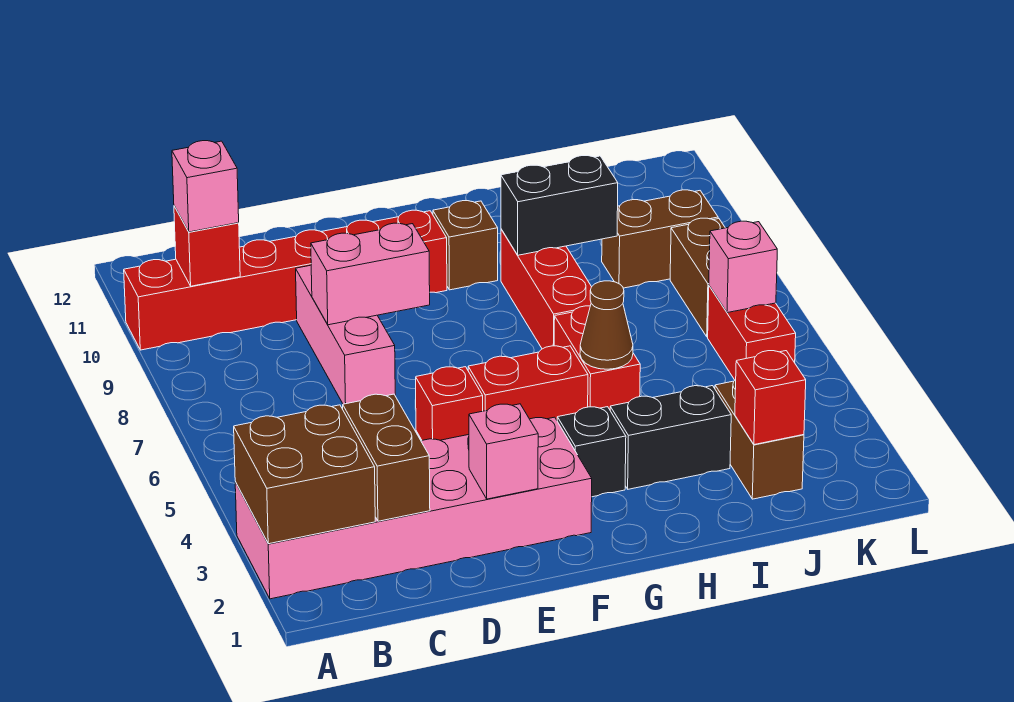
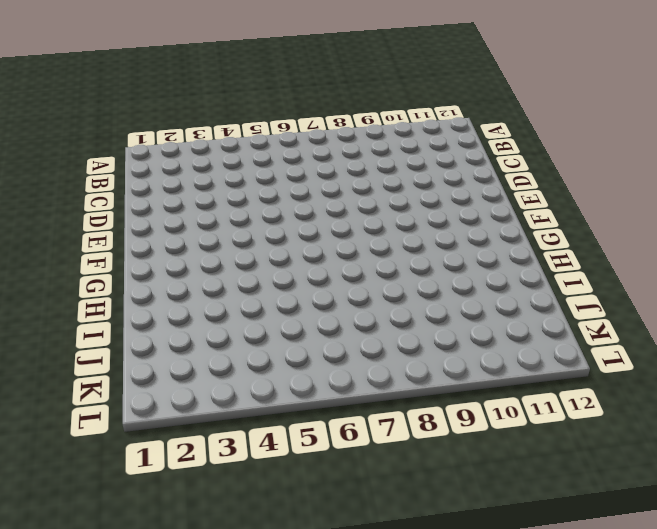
none -> pink brick A2:F3 level 1
none -> red brick A10:F10 level 1
none -> pink brick D7:D9 level 1

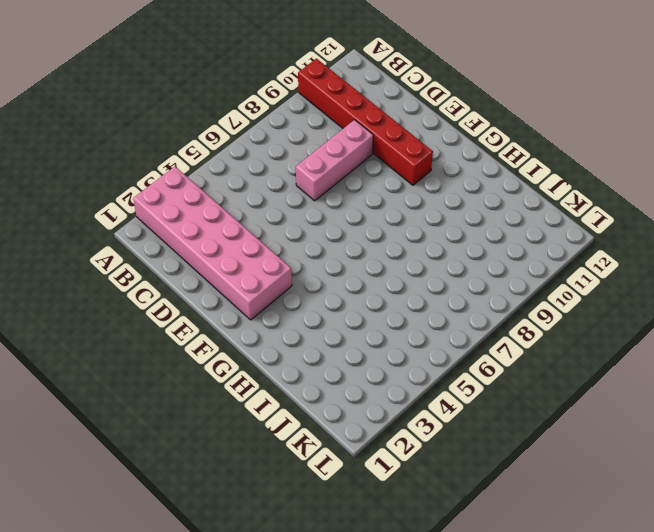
none -> red brick E5 level 1
none -> red brick F5:G5 level 1
none -> black brick G3 level 1

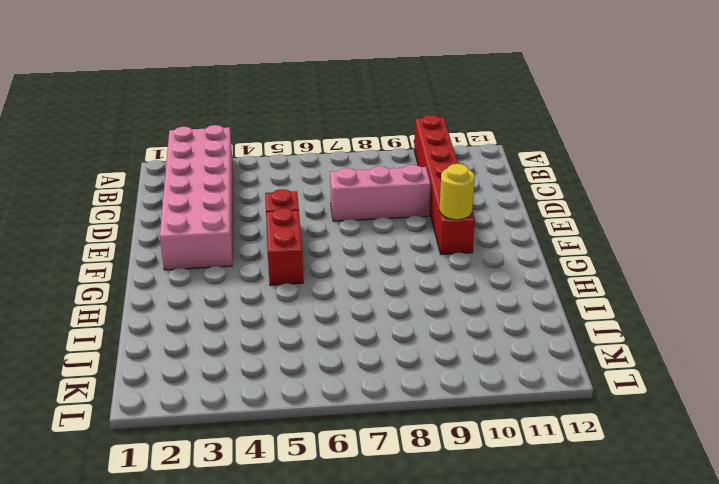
yellow round brick F10 level 2 -> none
none -> black brick G3 level 1
none -> brown brick G10 level 1
none -> black brick H3:I3 level 1

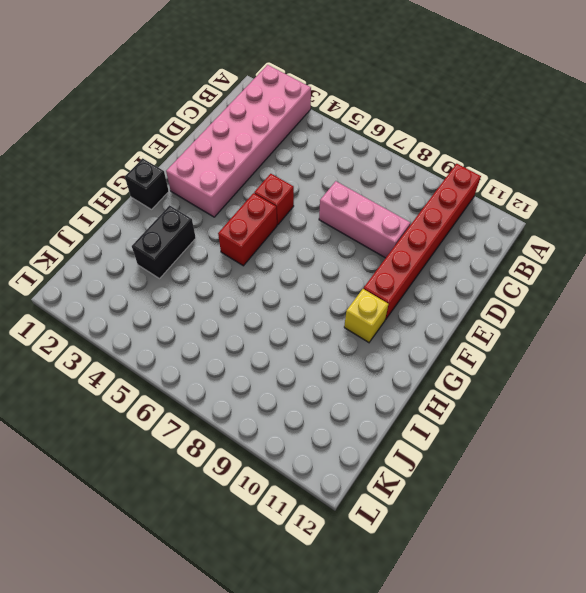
black brick G1 level 1 -> black brick G3 level 1
yellow brick G10 level 1 -> brown brick G10 level 1
none -> red brick H5:H6 level 1
none -> red brick H7:H9 level 1
none -> brown brick J2:J3 level 1

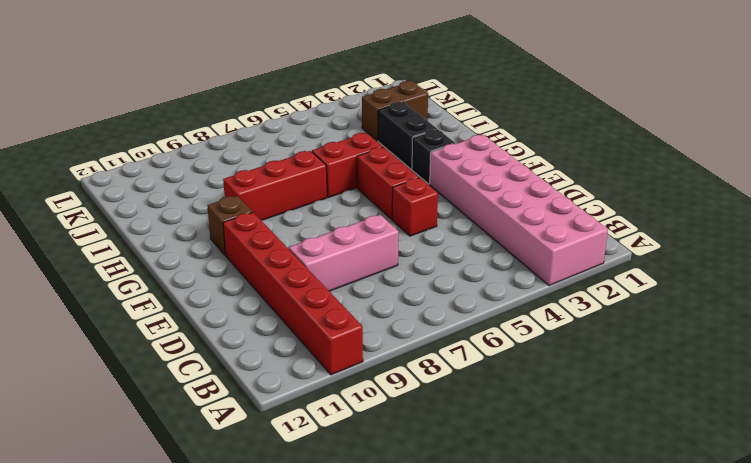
none -> brown brick J9:K9 level 1
none -> red brick K5:K6 level 1
none -> brown brick K7:K8 level 1

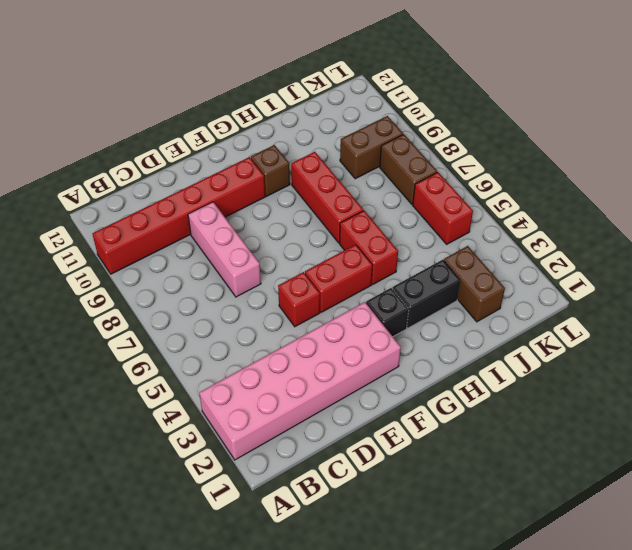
none -> brown brick A2:B3 level 2
none -> red brick B10 level 2
none -> brown brick C2:C3 level 2

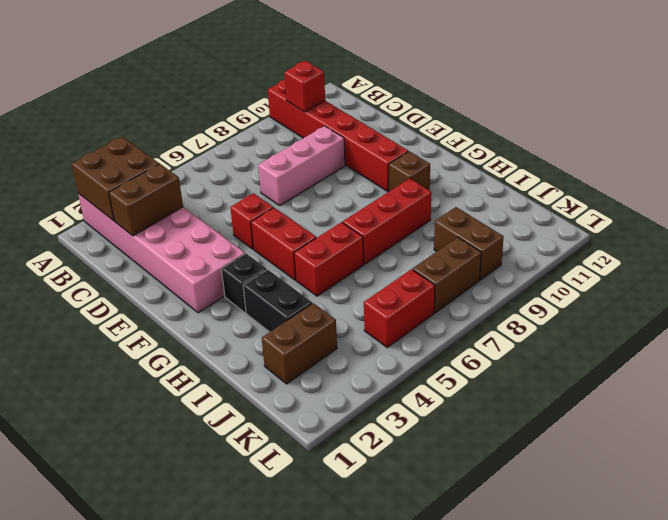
none -> pink brick D8:E8 level 2
none -> pink brick E2 level 2
none -> brown cone H5 level 2

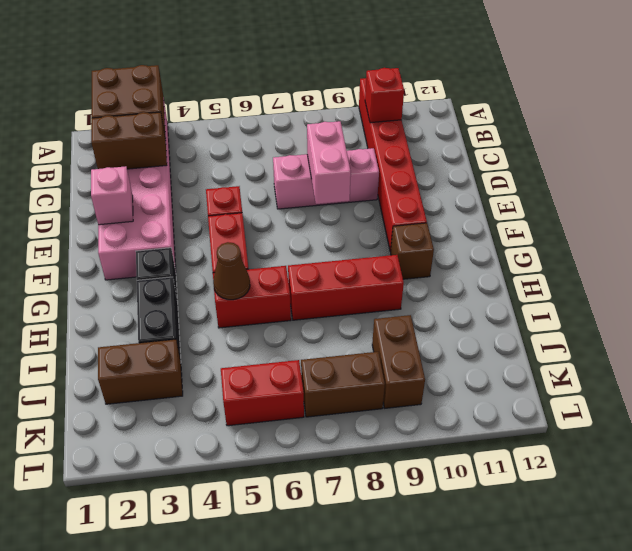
none -> black brick H9:I9 level 2
none -> red brick J2 level 2
none -> pink brick K6 level 2

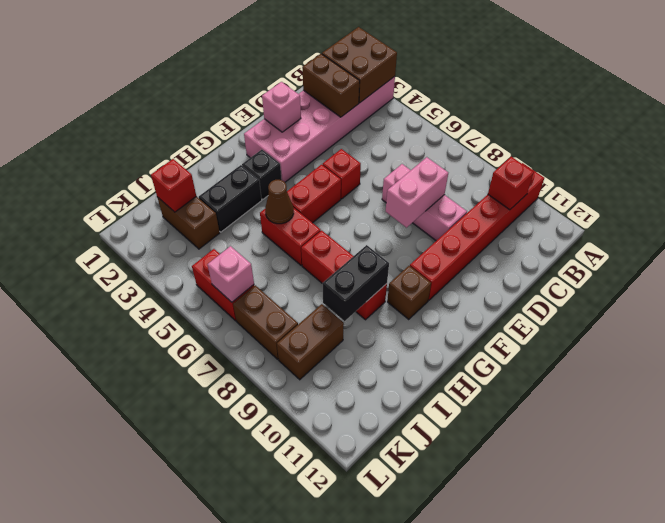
none -> pink brick B10 level 3

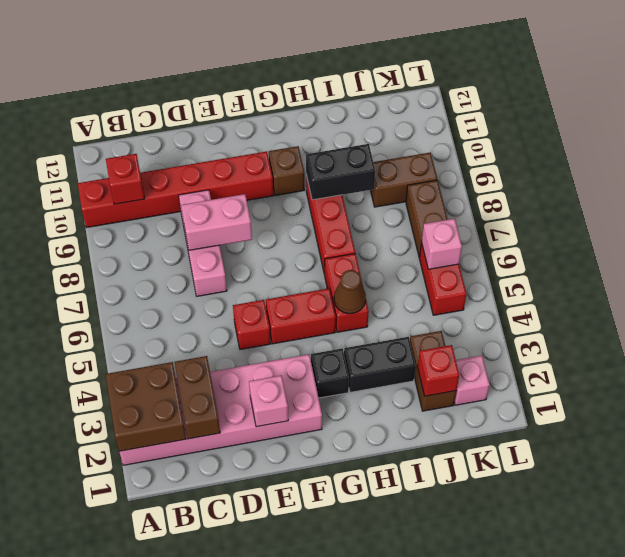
pink brick K2 level 1 -> pink brick B10 level 3

